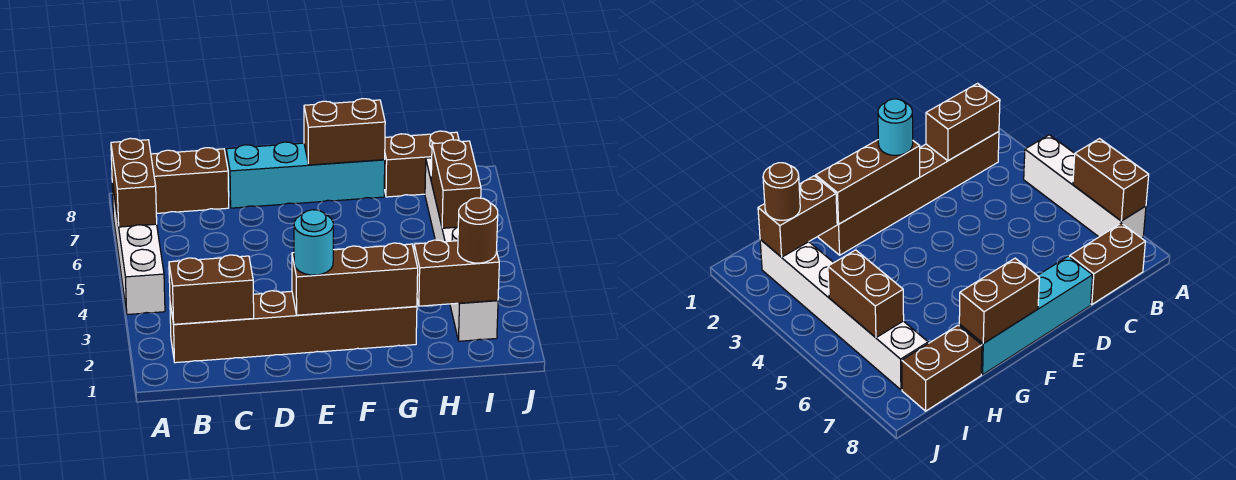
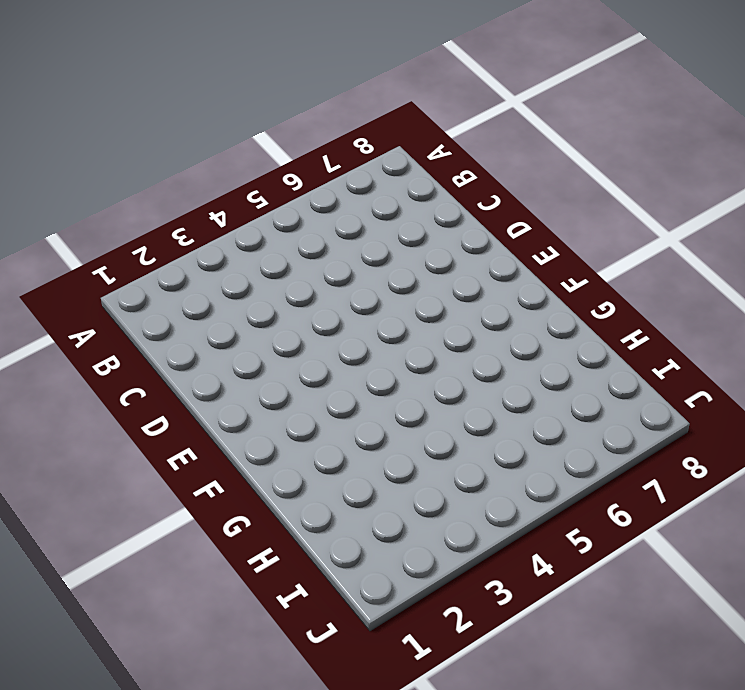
none -> white brick A4:A7 level 1
none -> brown brick B2:G2 level 1
none -> brown brick B8:C8 level 1

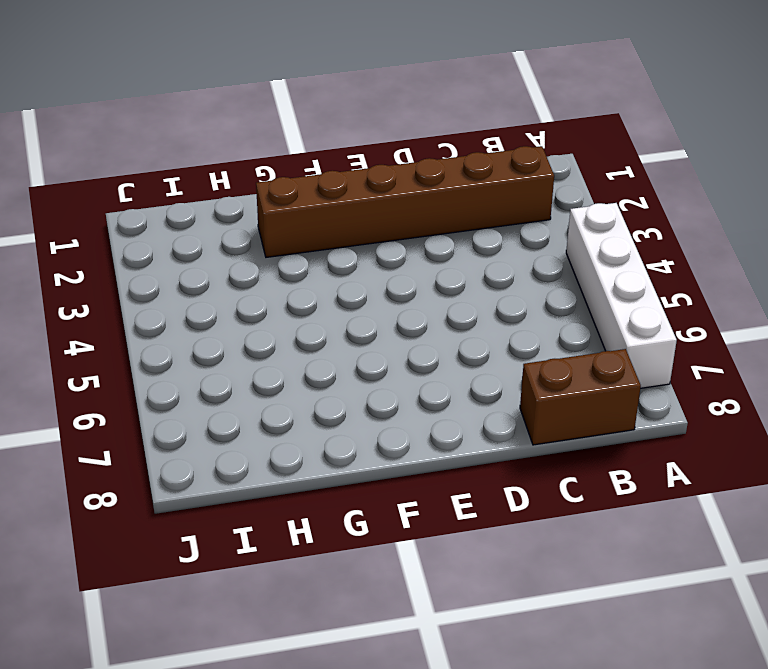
none -> cyan brick D8:G8 level 1
none -> brown brick H8:I8 level 1
none -> white brick I2:I7 level 1

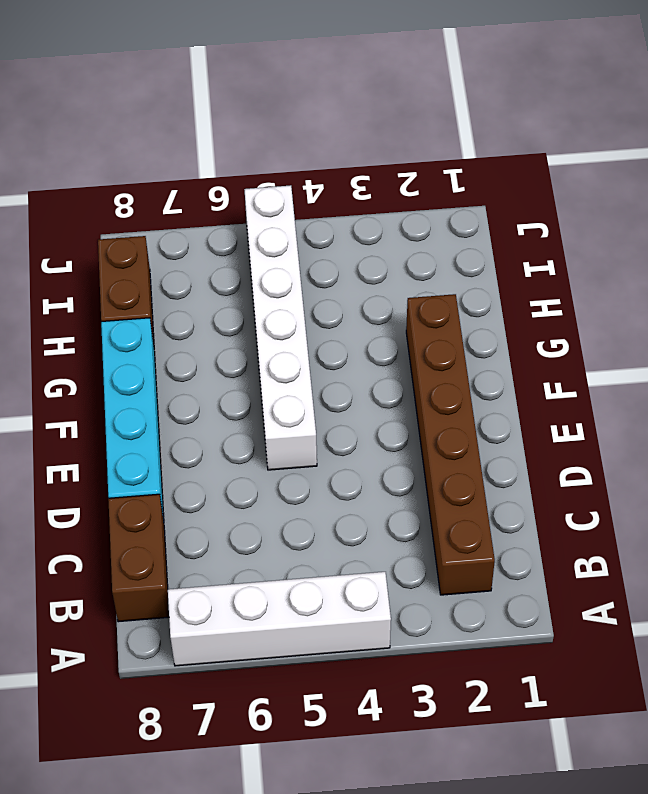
white brick E5:J5 level 1 -> white brick I2:I7 level 1
none -> brown brick A6:A7 level 2
none -> brown brick B2:C2 level 2
none -> brown brick E2:G2 level 2

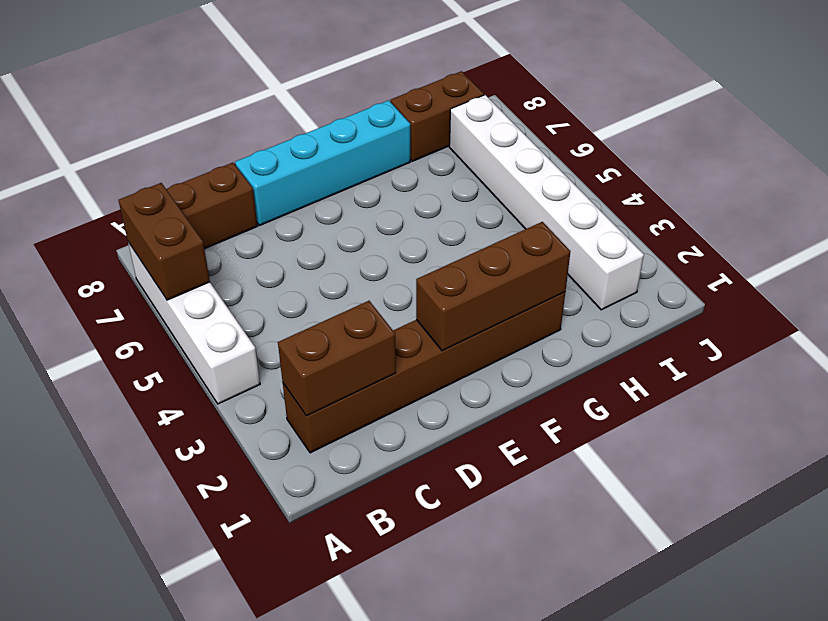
none -> brown brick F8:G8 level 2
none -> brown brick H2:I2 level 2
none -> brown brick I5:I6 level 2

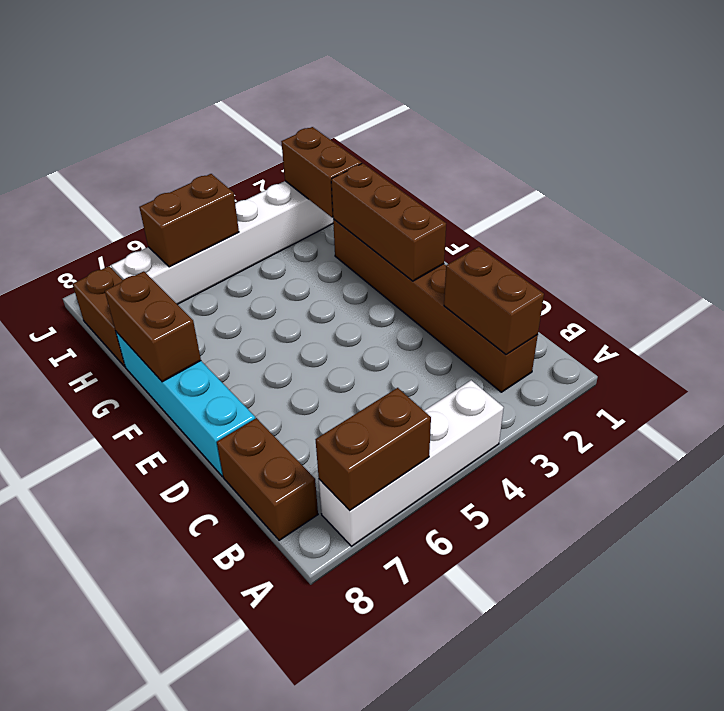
none -> cyan round brick E2 level 3
none -> brown round brick I2 level 3

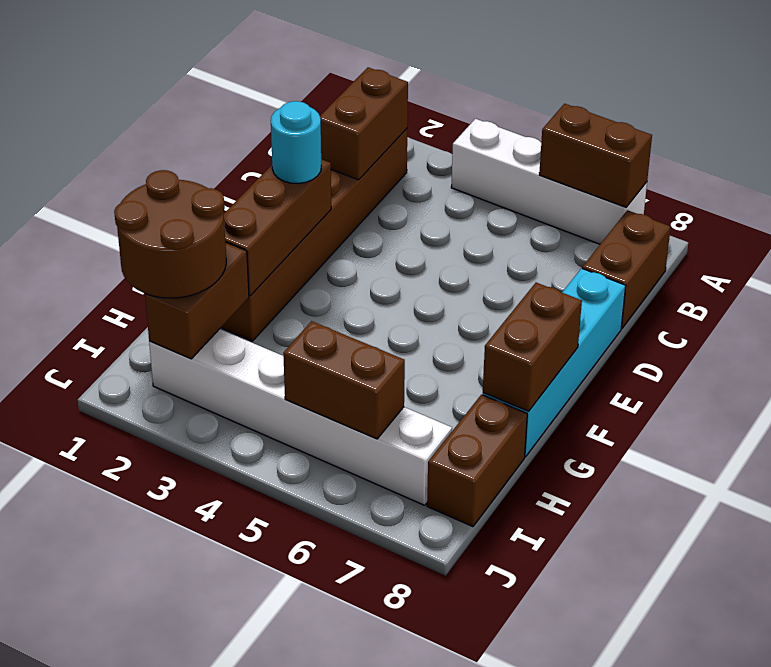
brown round brick H1:I2 level 3 -> brown round brick I2 level 3

